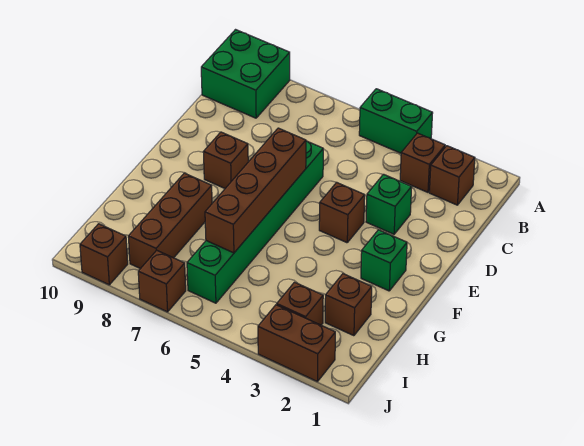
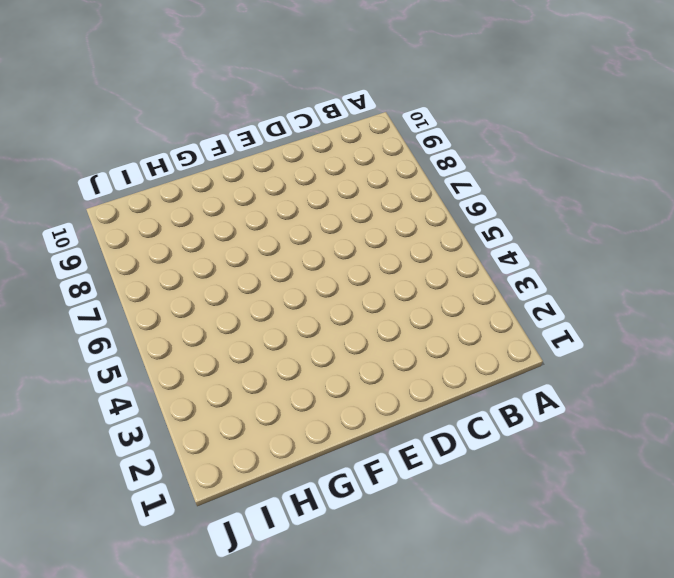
none -> green brick A4:A5 level 1
none -> green brick A9:B10 level 1
none -> brown brick B2 level 1

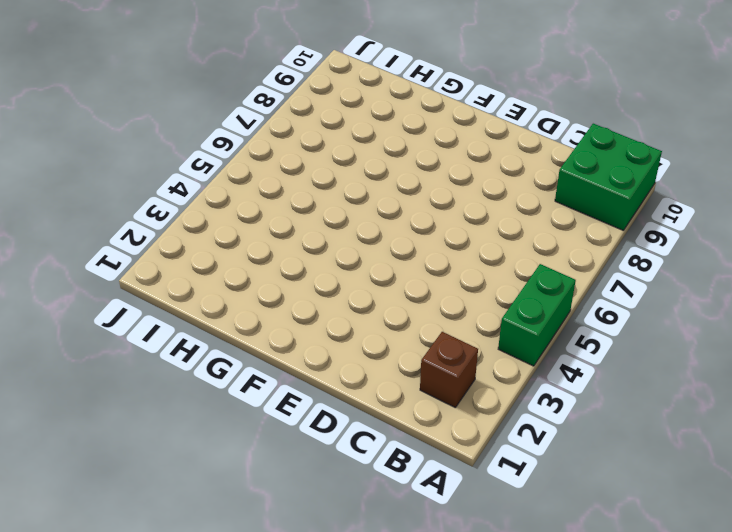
none -> brown brick B3 level 1
none -> green brick D3 level 1
none -> green brick D6:I6 level 1

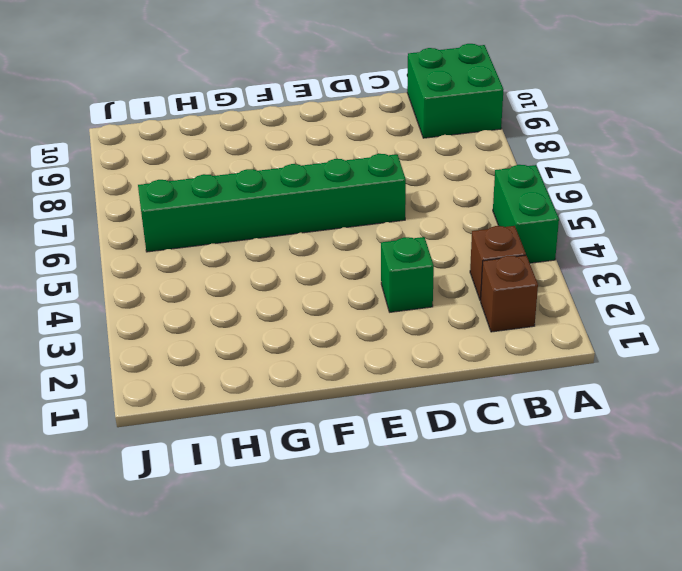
none -> brown brick E4 level 1
none -> brown brick E8 level 1
none -> green brick F2 level 1

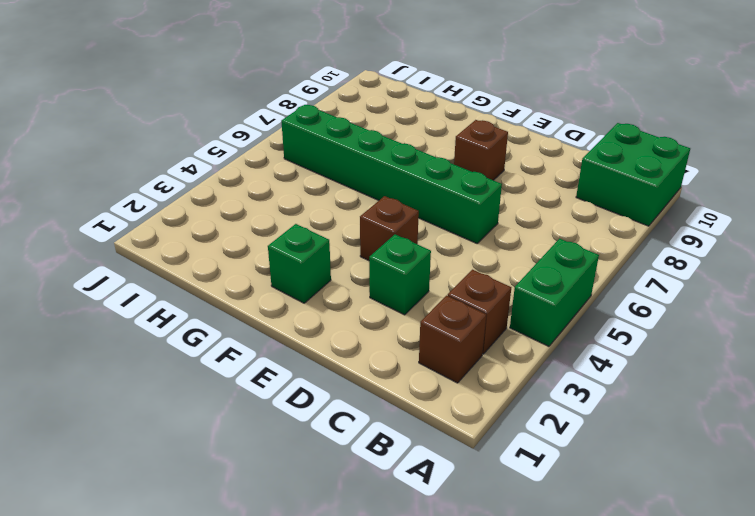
none -> brown brick G8:I8 level 1
none -> brown brick H2 level 1
none -> brown brick I3 level 1

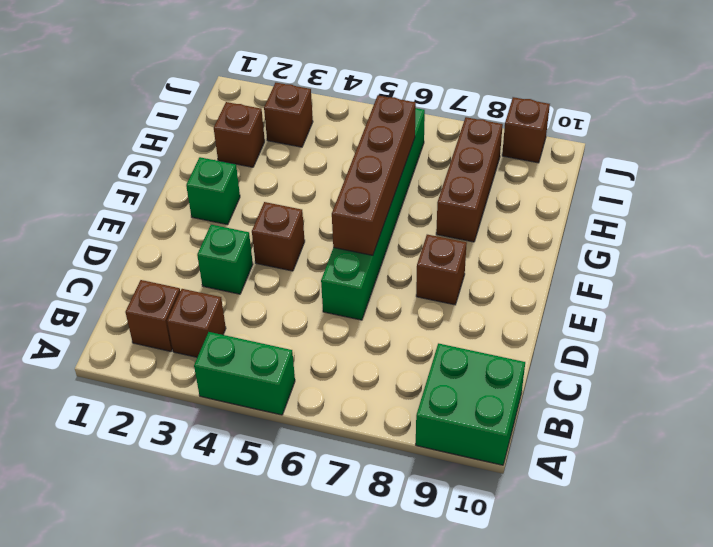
none -> brown brick J2:J3 level 1
none -> brown brick J7 level 1

